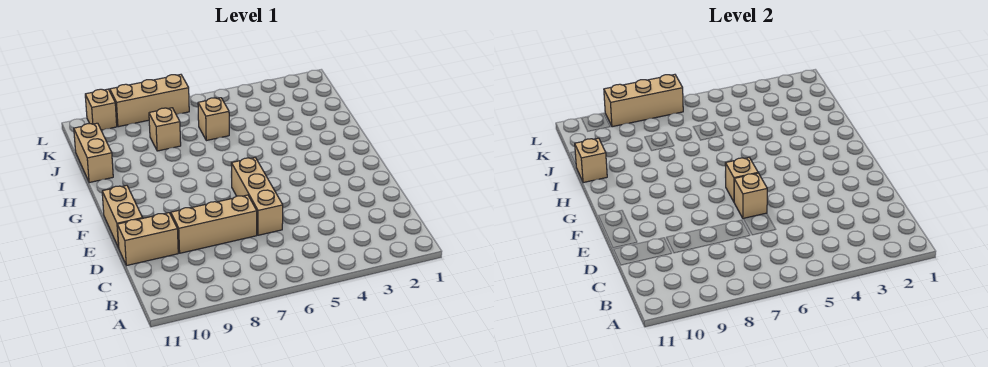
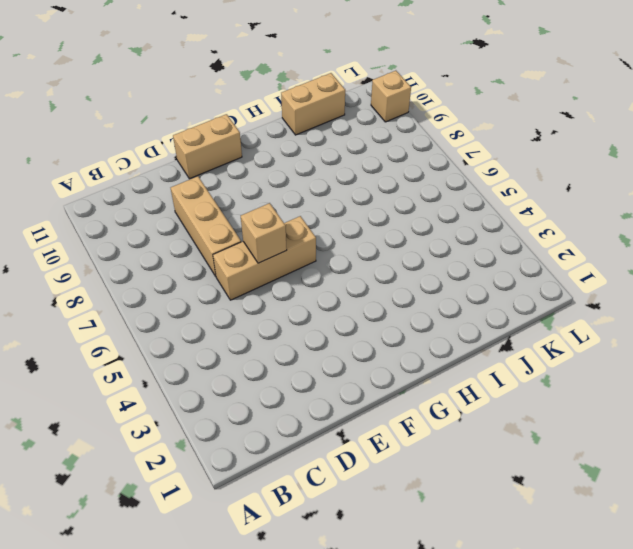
none -> tan brick D10:D11 level 1
none -> tan brick J6 level 1
none -> tan brick J8 level 1

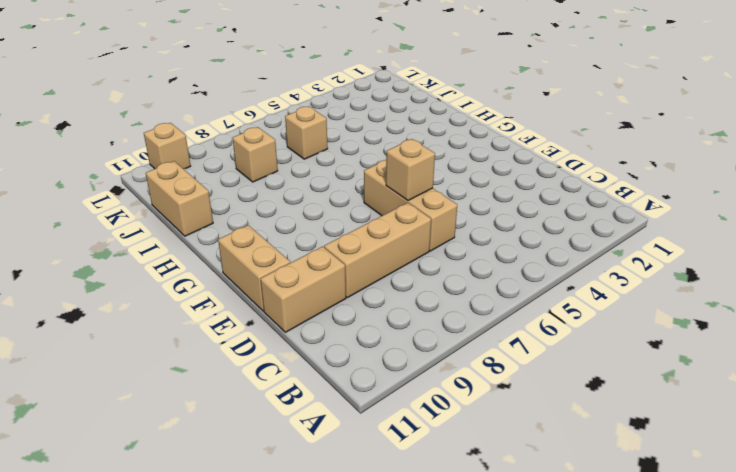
none -> tan brick L7:L9 level 1
none -> tan brick F6 level 2
none -> tan brick I11 level 2

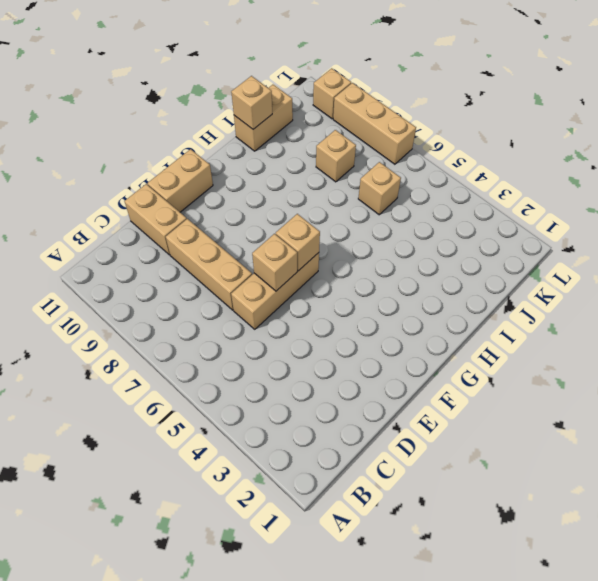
none -> tan brick L7:L9 level 2

